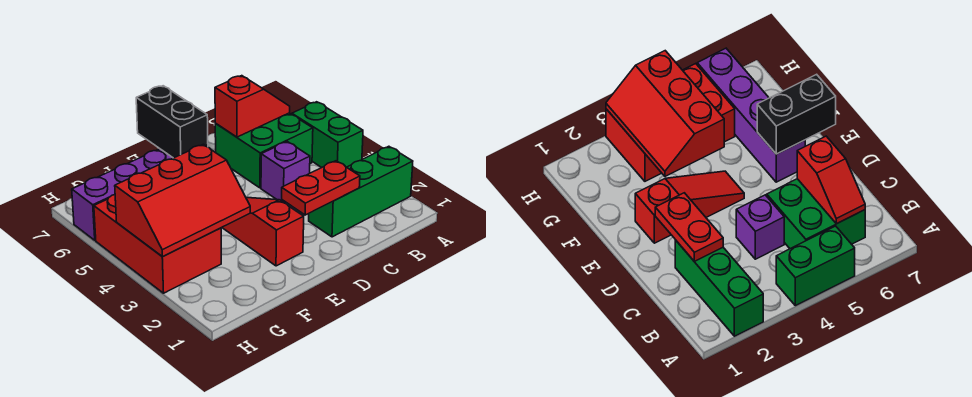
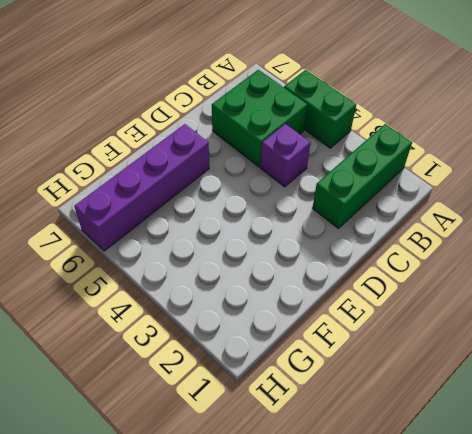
none -> red slope E2:E4 level 1 top 2
none -> red brick G3:H5 level 1

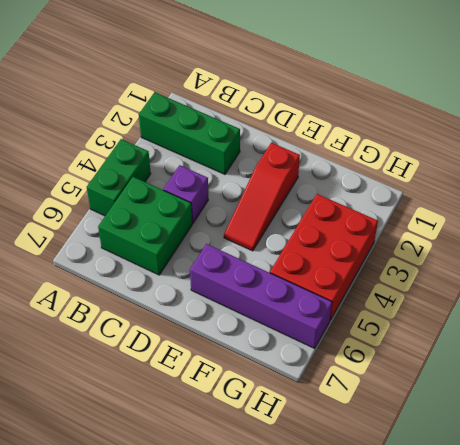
none -> red slope B6:C6 level 2 top C
none -> red plate C2:D2 level 2

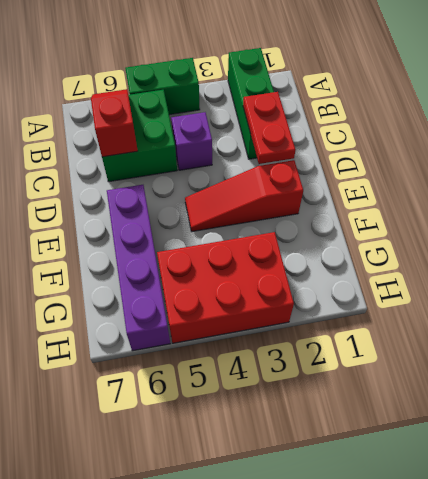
none -> black brick E6:E7 level 2
none -> red slope F3:H4 level 2 top 4

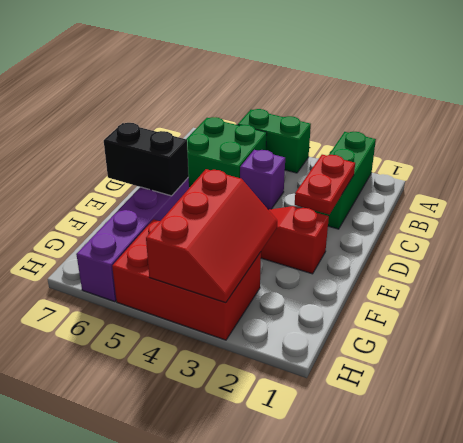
none -> red slope B6:C6 level 2 top C

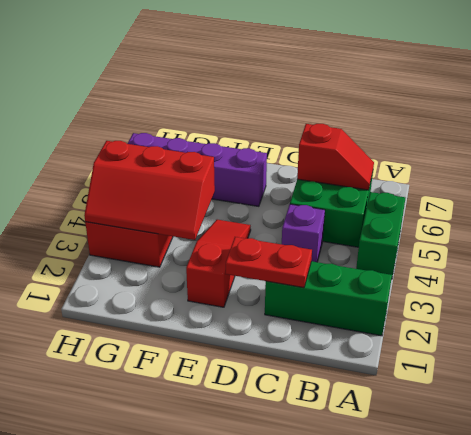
none -> black brick E6:E7 level 2

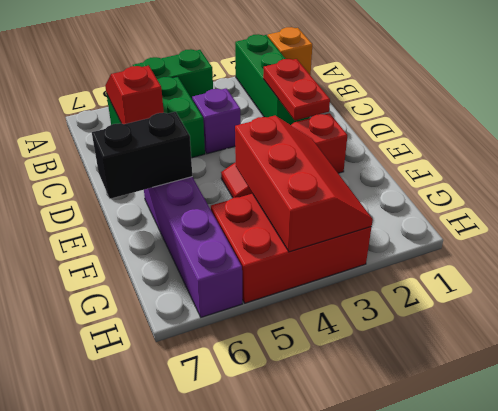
orange brick A1 level 1 -> none

